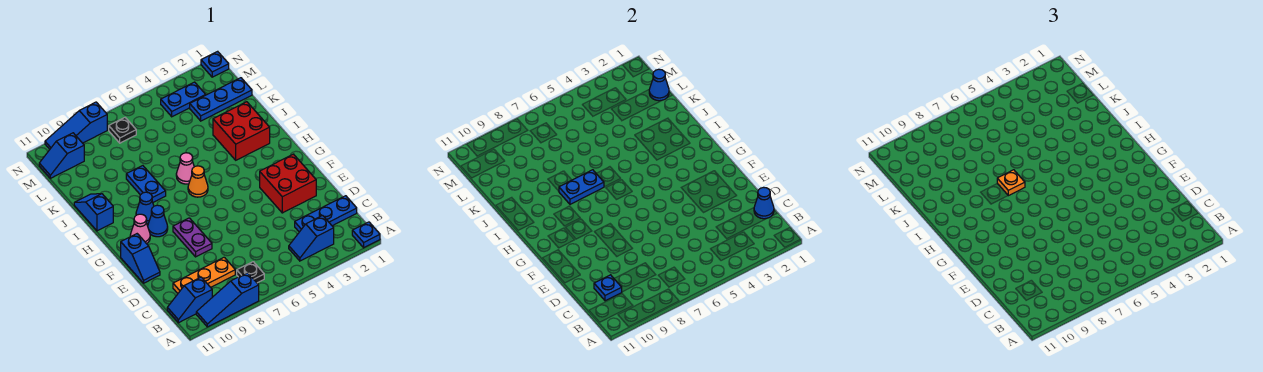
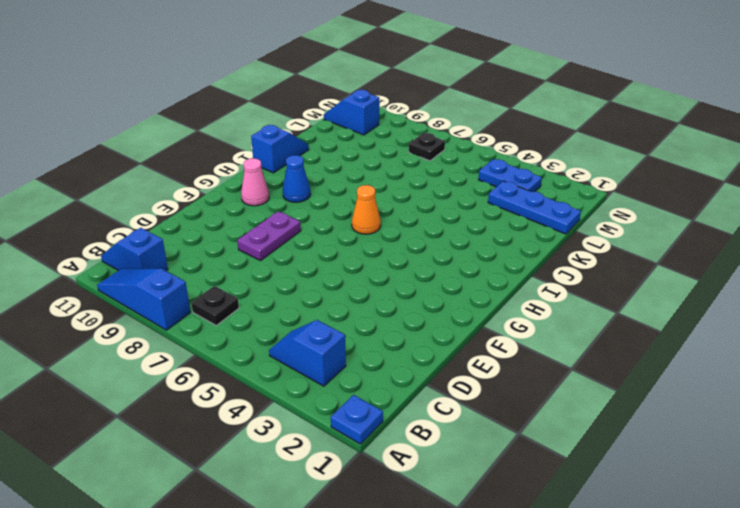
none -> blue plate C1:C3 level 1
none -> orange plate C8:C10 level 1
none -> red brick E2:F3 level 1

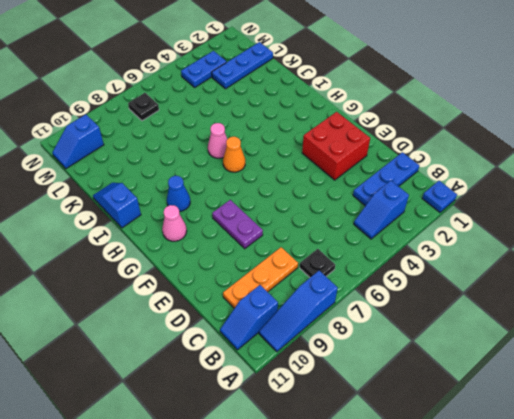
none -> blue slope E11:F11 level 1 top F
none -> blue cone G9 level 1
none -> red brick I2:J3 level 1

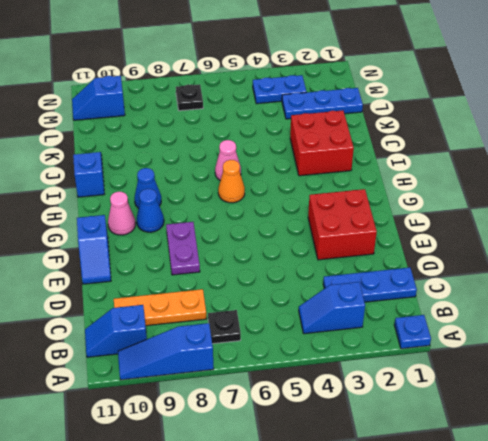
none -> blue plate I8:J8 level 1
none -> blue plate N1 level 1
none -> blue slope N8:N10 level 1 top 8

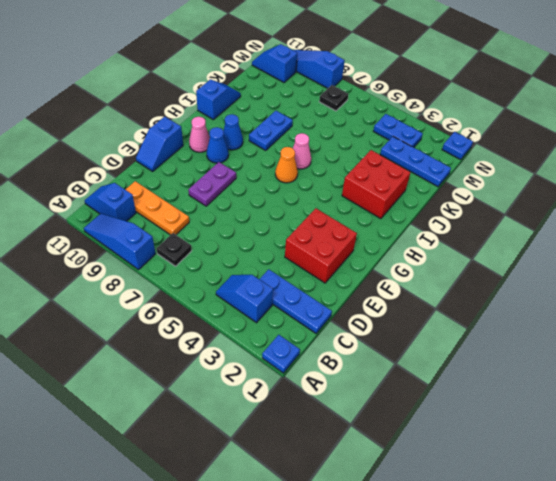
none -> blue cone C1 level 2
none -> blue plate C10 level 2
none -> blue plate I7:I8 level 2

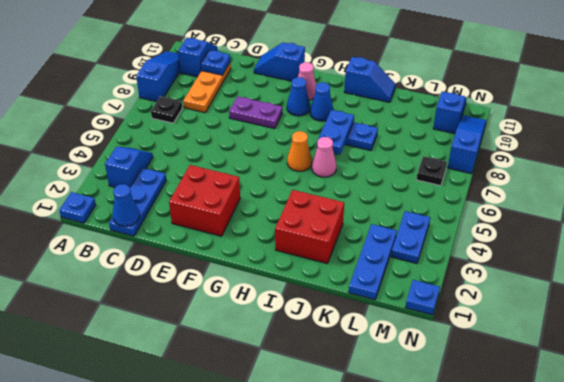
none -> blue cone L1 level 2
none -> orange plate I7 level 3

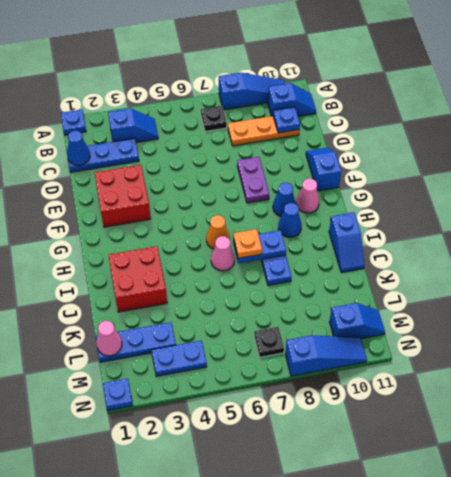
pink cone L1 level 2 -> blue cone L1 level 2

